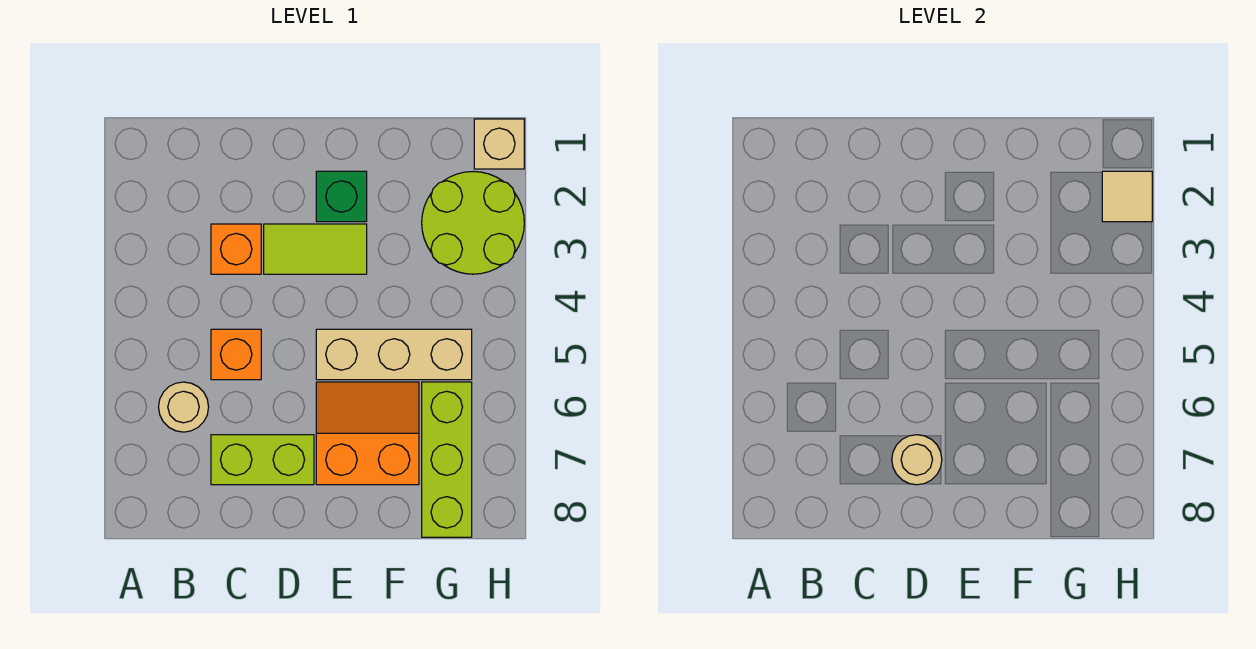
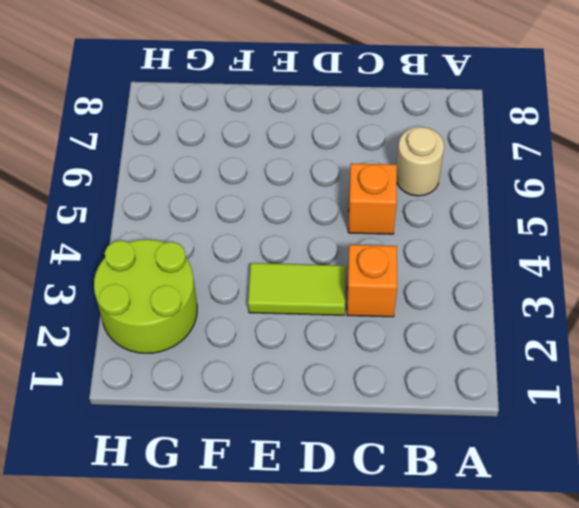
none -> lime brick C7:D7 level 1
none -> green brick E2 level 1
none -> tan brick E5:G5 level 1

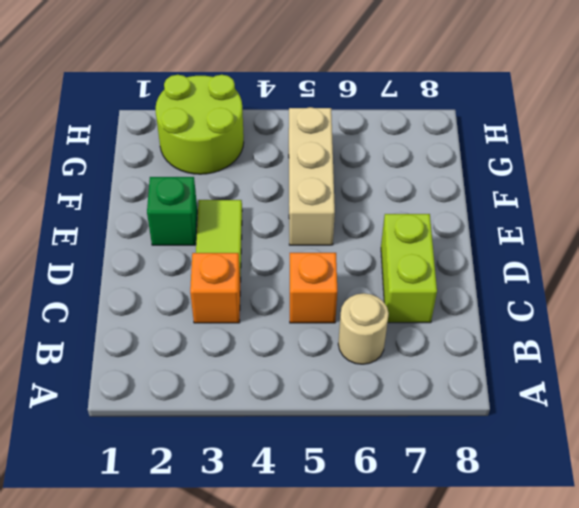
none -> orange slope E6:F7 level 1 top 7
none -> lime brick G6:G8 level 1
none -> tan brick H1 level 1

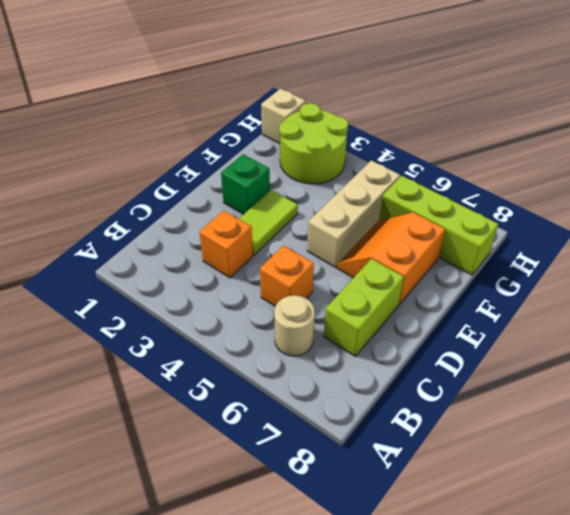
none -> tan round brick D7 level 2
none -> tan tile H2 level 2

